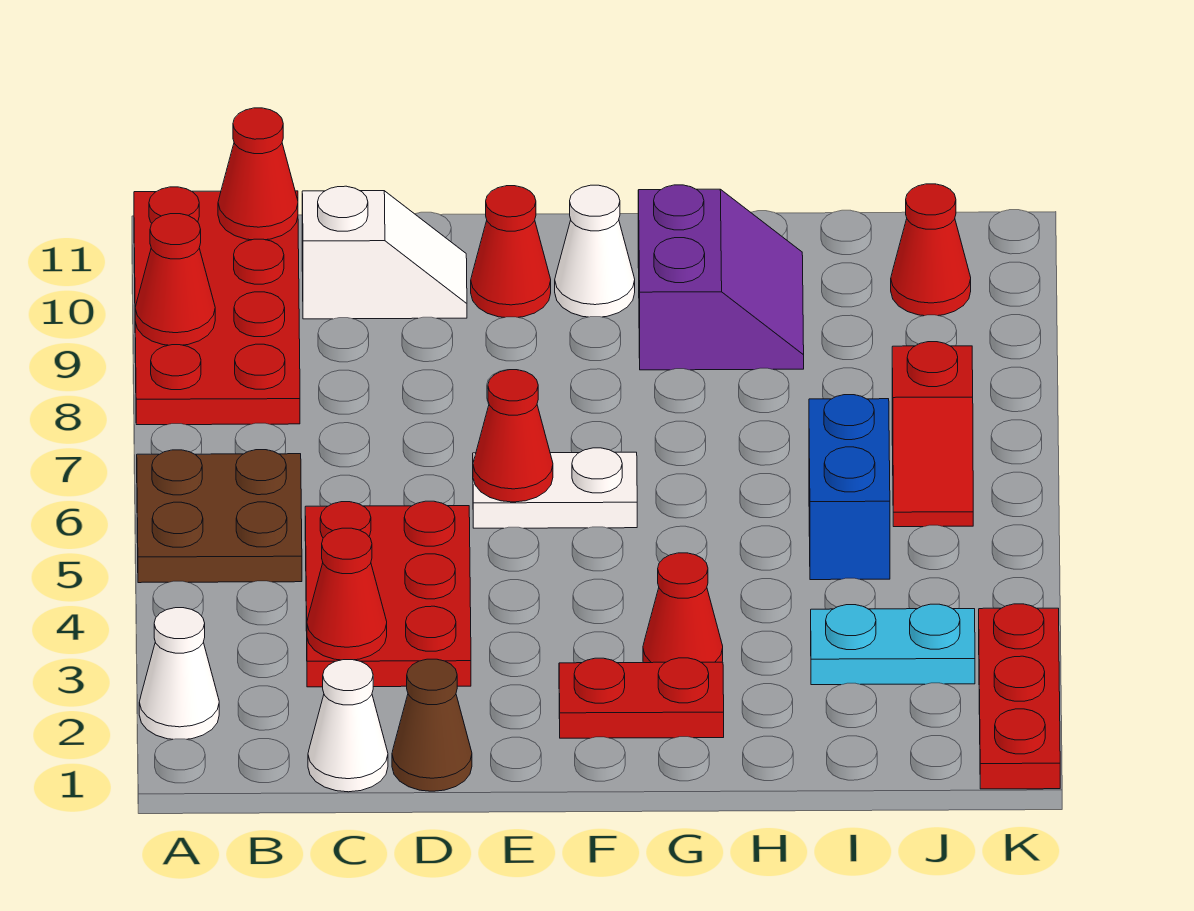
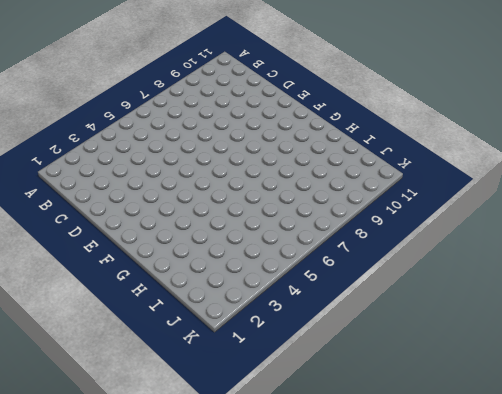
none -> white cone A2 level 1
none -> brown plate A5:B6 level 1
none -> red plate A8:B11 level 1

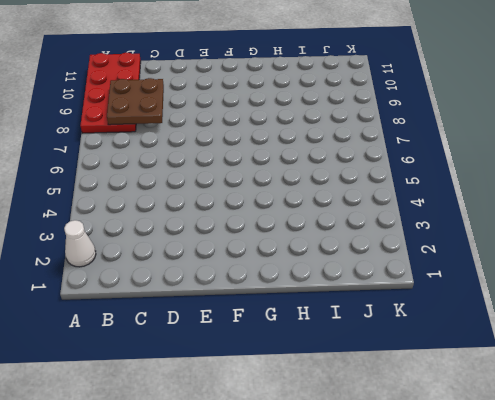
brown plate B8:C9 level 2 -> brown plate A5:B6 level 1
none -> white cone C1 level 1
none -> red plate C3:D5 level 1
none -> white slope C10:D10 level 1 top C

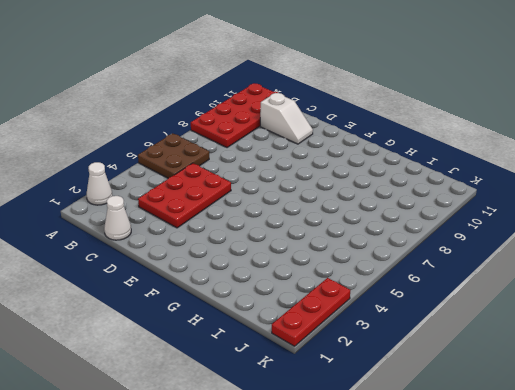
none -> brown cone D1 level 1
none -> white plate E6:F6 level 1
none -> red cone E10 level 1

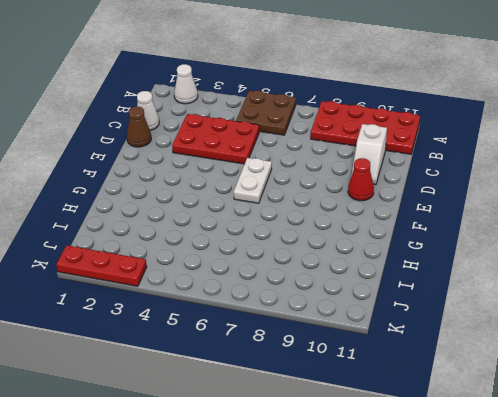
none -> red plate F2:G2 level 1
none -> white cone F10 level 1
none -> red cone G3 level 1

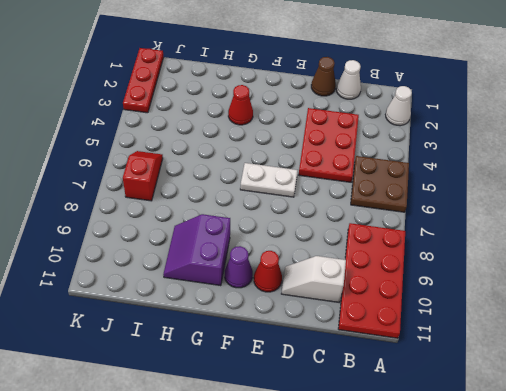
purple cone F10 level 1 -> white cone F10 level 1
none -> red plate F2:G2 level 1
none -> cyan plate I3:J3 level 1
none -> blue brick I5:I6 level 1

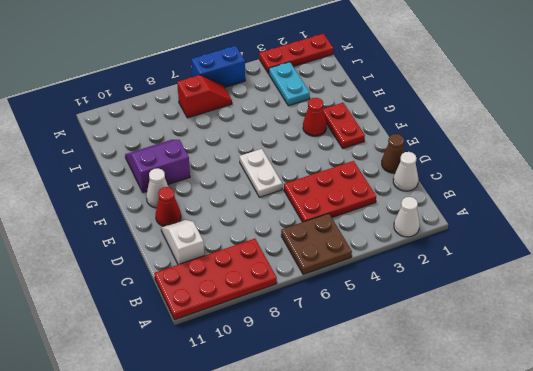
blue brick K5:K6 level 1 -> blue brick I5:I6 level 1
none -> red cone J10 level 1
none -> red cone A9 level 2
none -> red cone B11 level 2

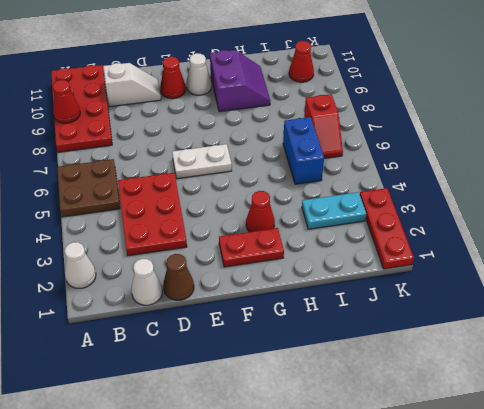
none -> red cone B11 level 2
none -> red cone C3 level 2
none -> red cone E6 level 2

